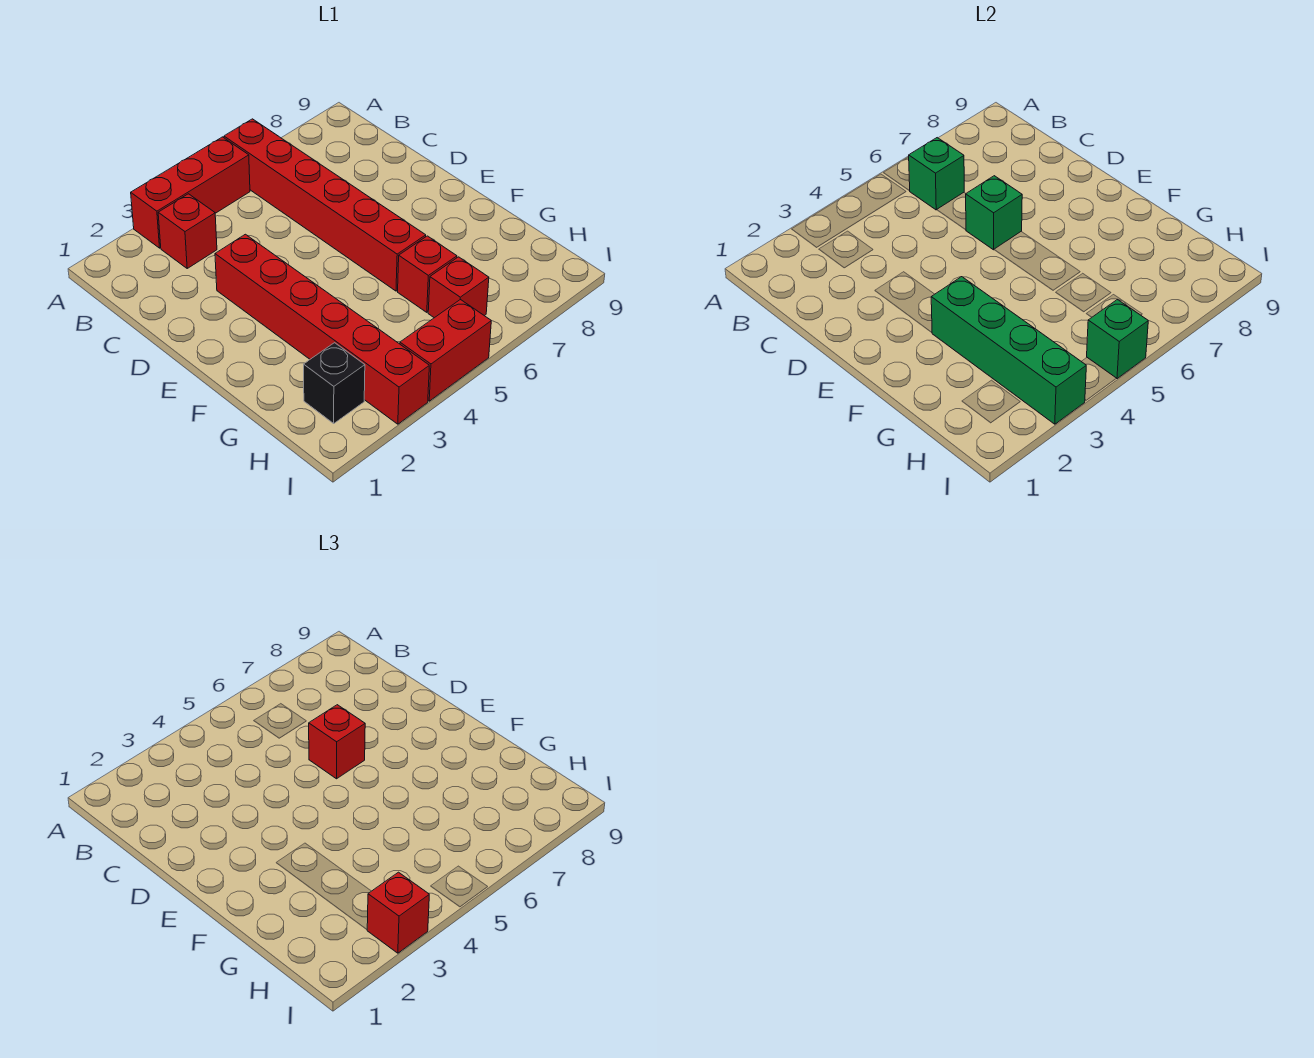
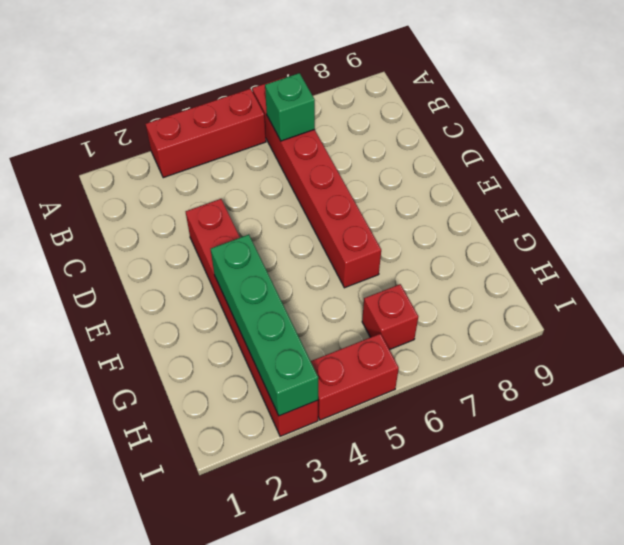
none -> red brick B3 level 1
none -> red brick G6 level 1
none -> black brick H2 level 1

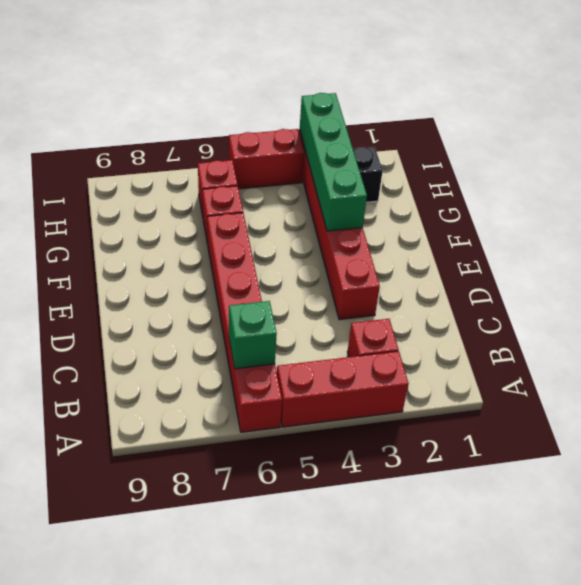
none -> green brick D6 level 2
none -> green brick I5 level 2
none -> red brick D6 level 3

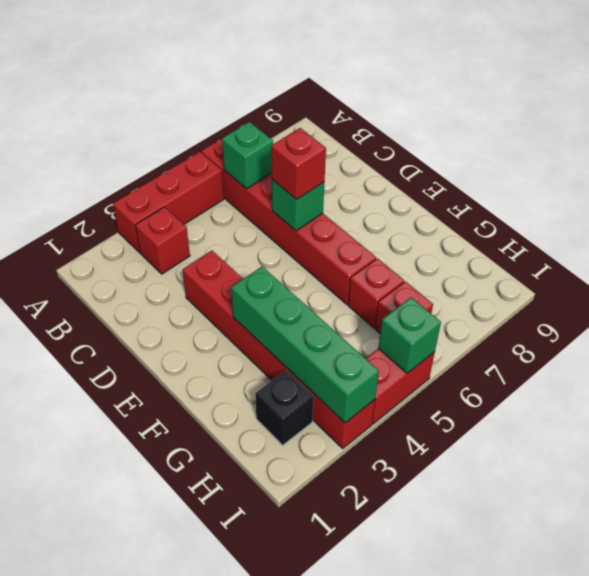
none -> red brick I3 level 3

